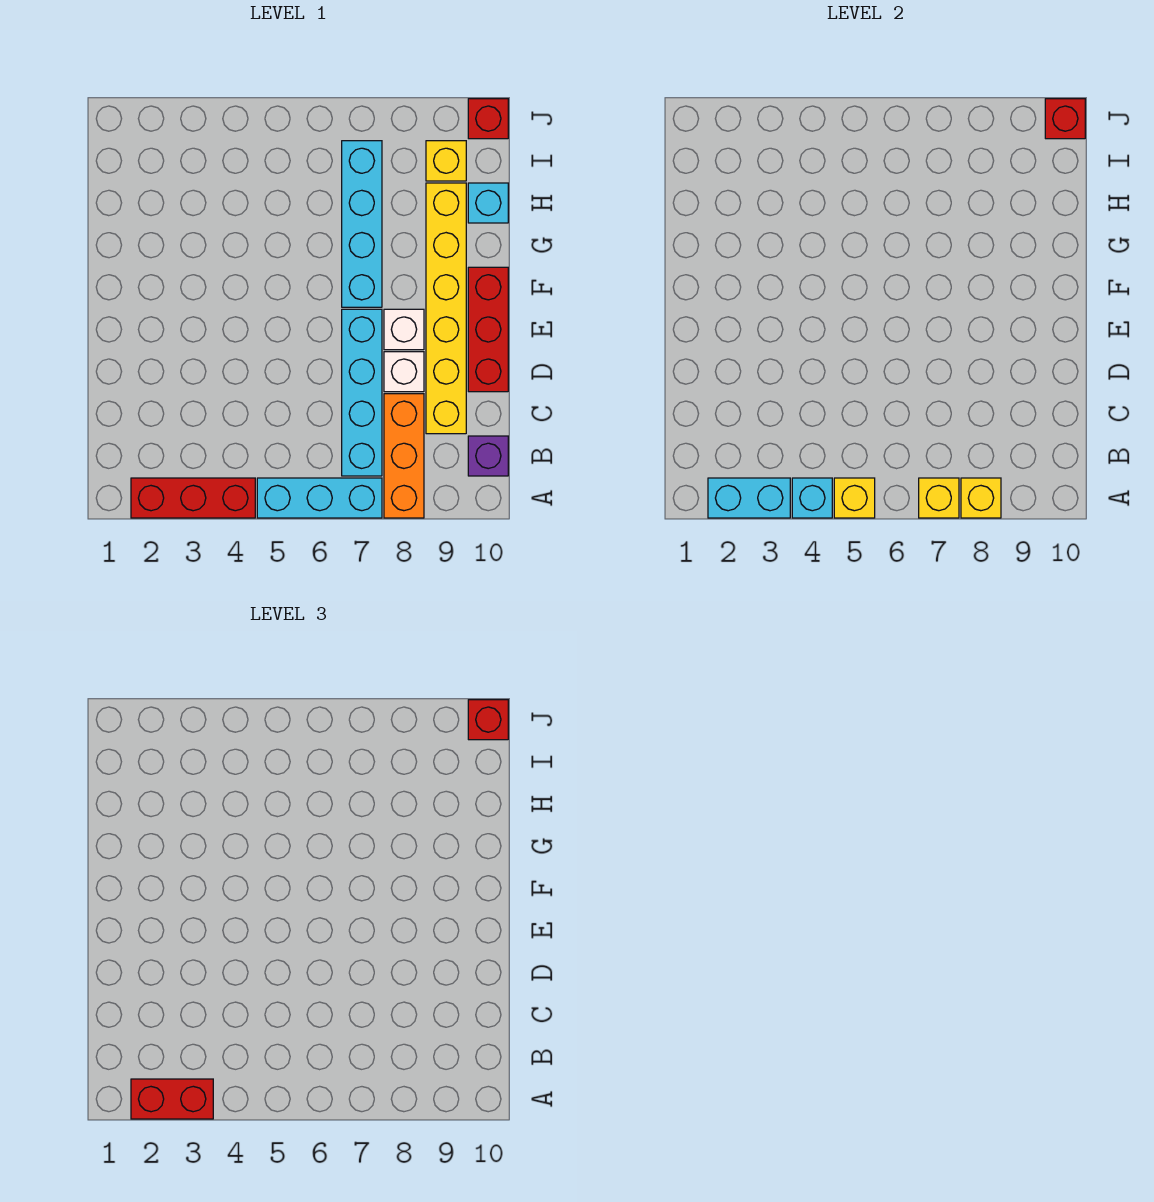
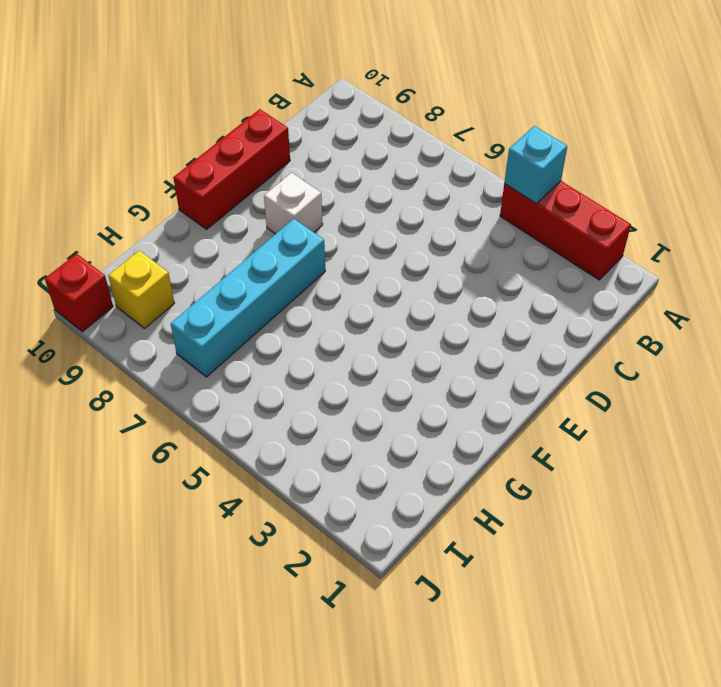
none -> cyan brick A5:A7 level 1
none -> orange brick A8:C8 level 1
none -> cyan brick B7:E7 level 1

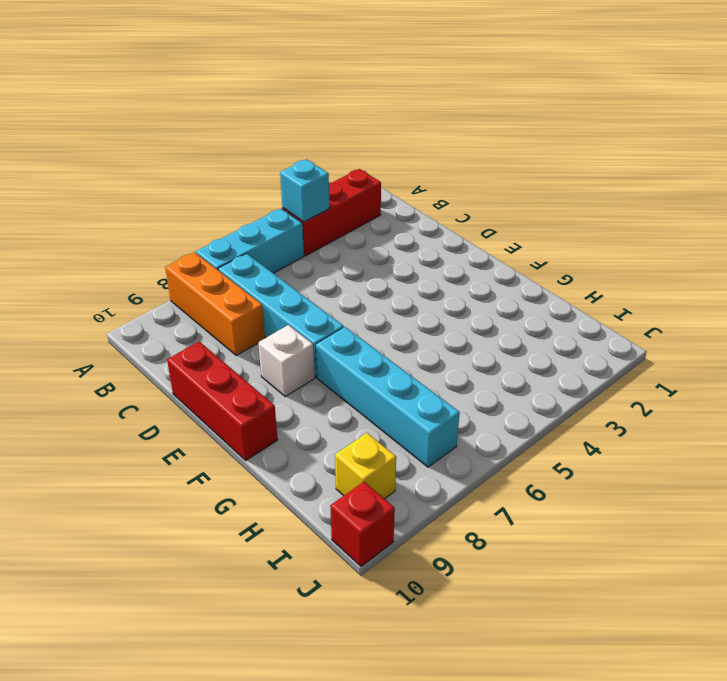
none -> purple brick B10 level 1
none -> yellow brick C9:H9 level 1
none -> white brick D8 level 1

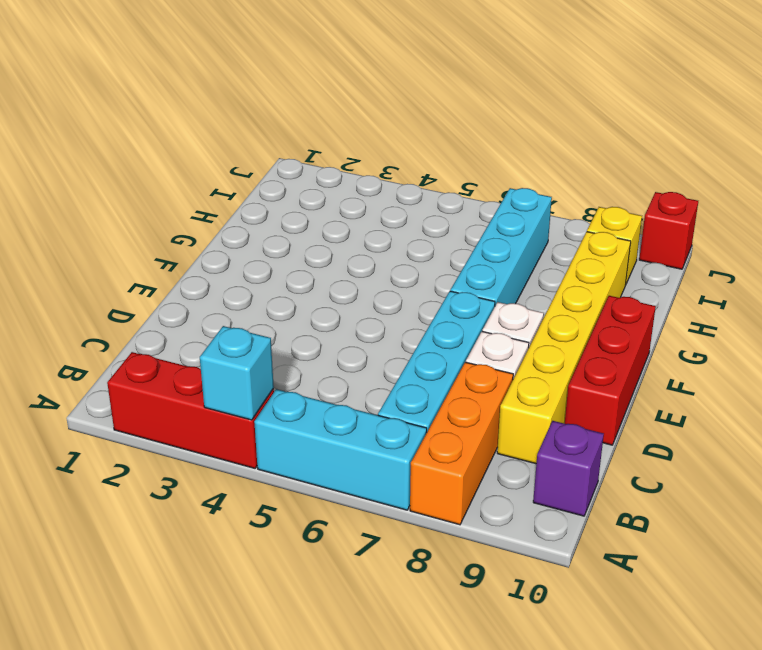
none -> cyan brick H10 level 1
none -> cyan brick A2:A3 level 2
none -> yellow brick A5 level 2

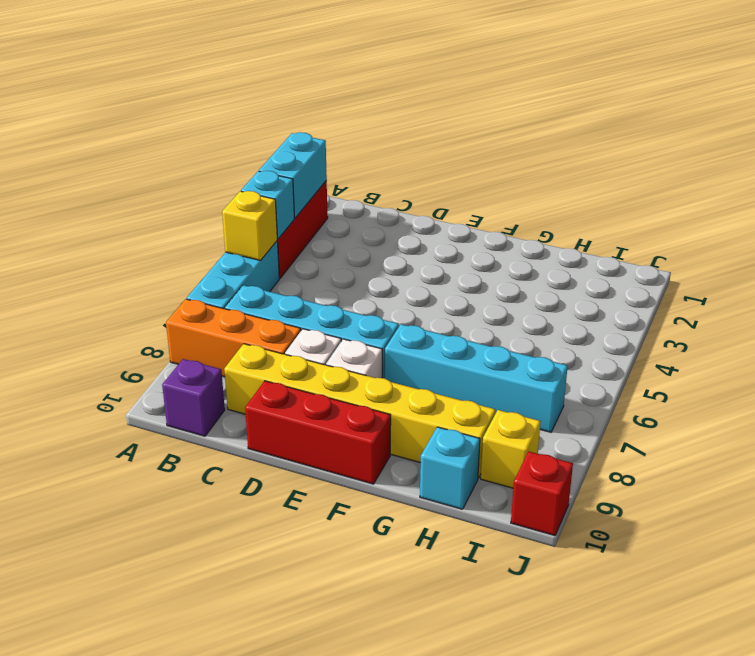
none -> yellow brick A7 level 2
none -> yellow brick A8 level 2
none -> red brick J10 level 2

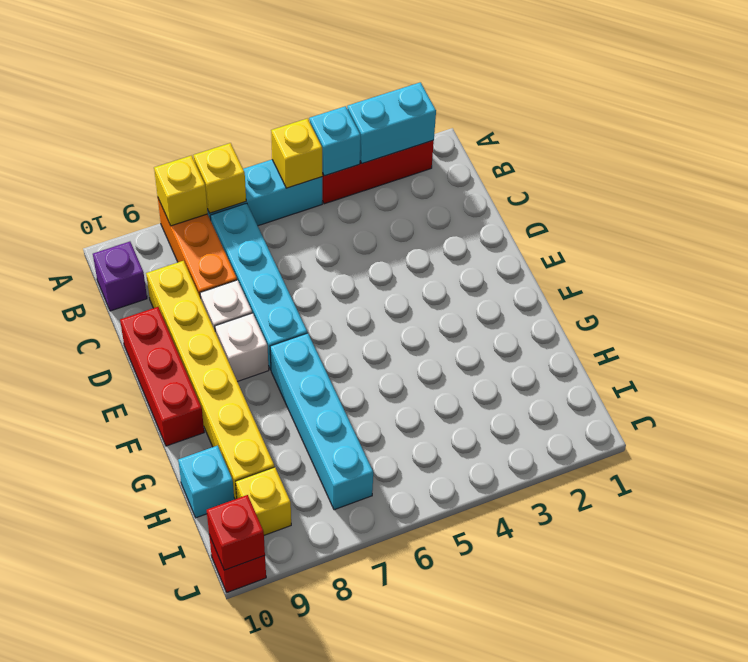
none -> red brick A2:A3 level 3
none -> red brick J10 level 3

